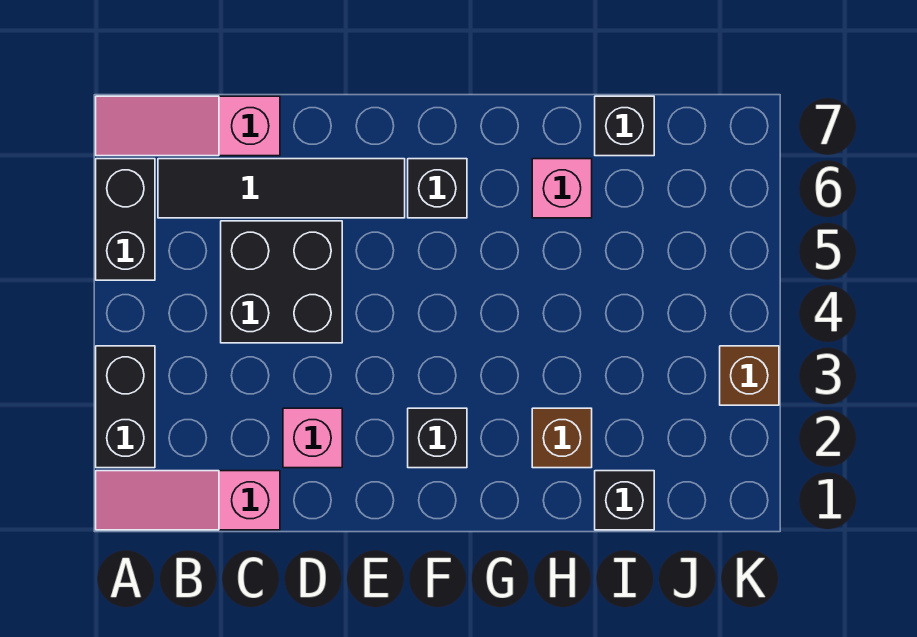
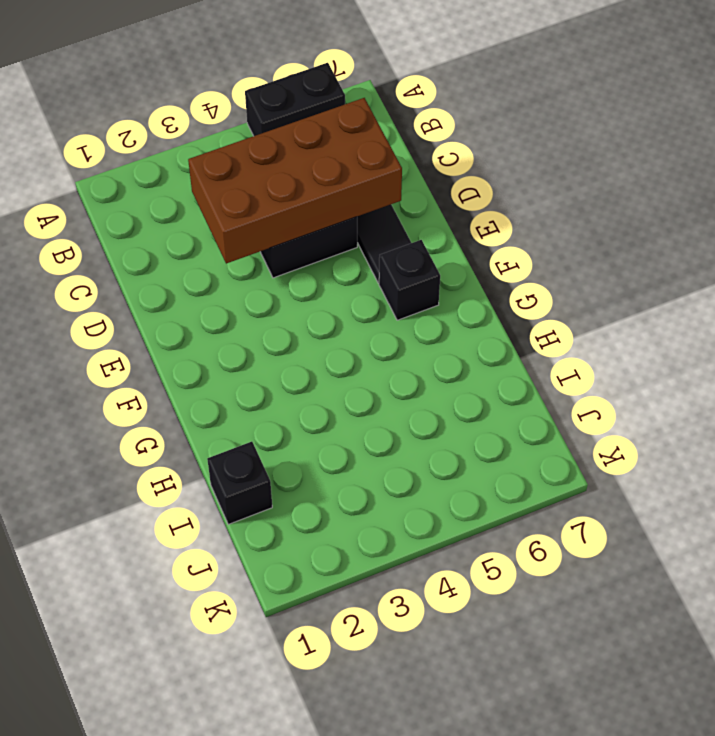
brown brick C3:D6 level 2 -> none
none -> pink slope A1:C1 level 1 top C
none -> black brick A2:A3 level 1
none -> pink slope A7:C7 level 1 top C

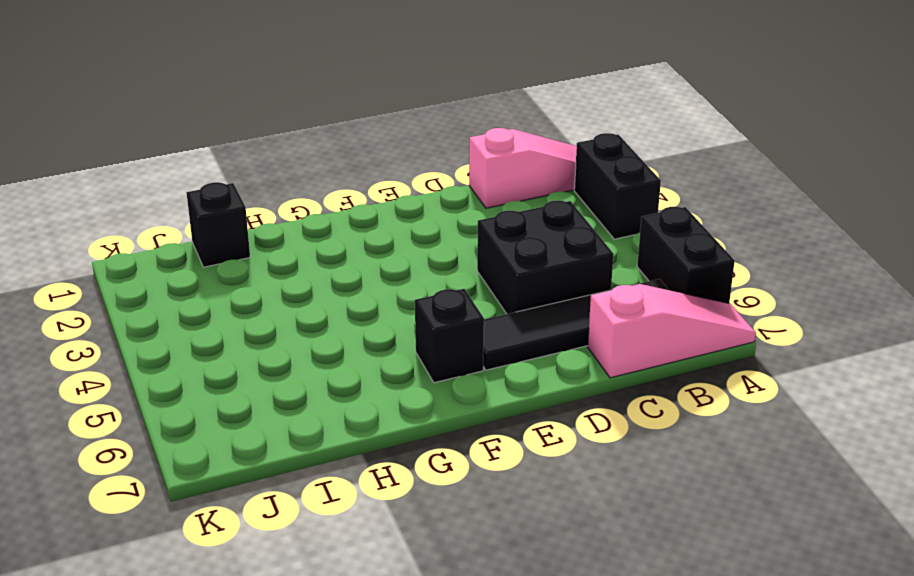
none -> pink brick D2 level 1
none -> black brick F2 level 1
none -> brown brick H2 level 1

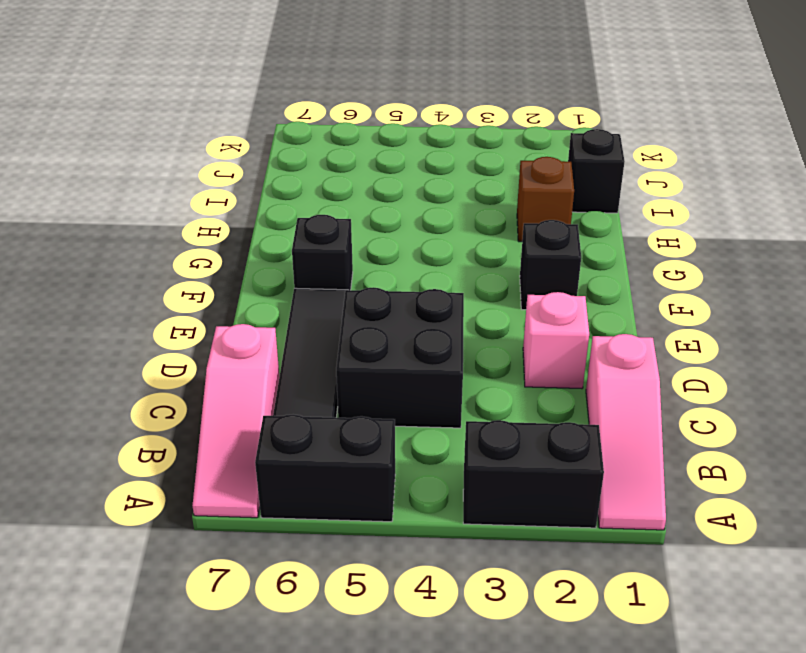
none -> pink brick H6 level 1
none -> black brick I7 level 1
none -> brown brick K3 level 1

